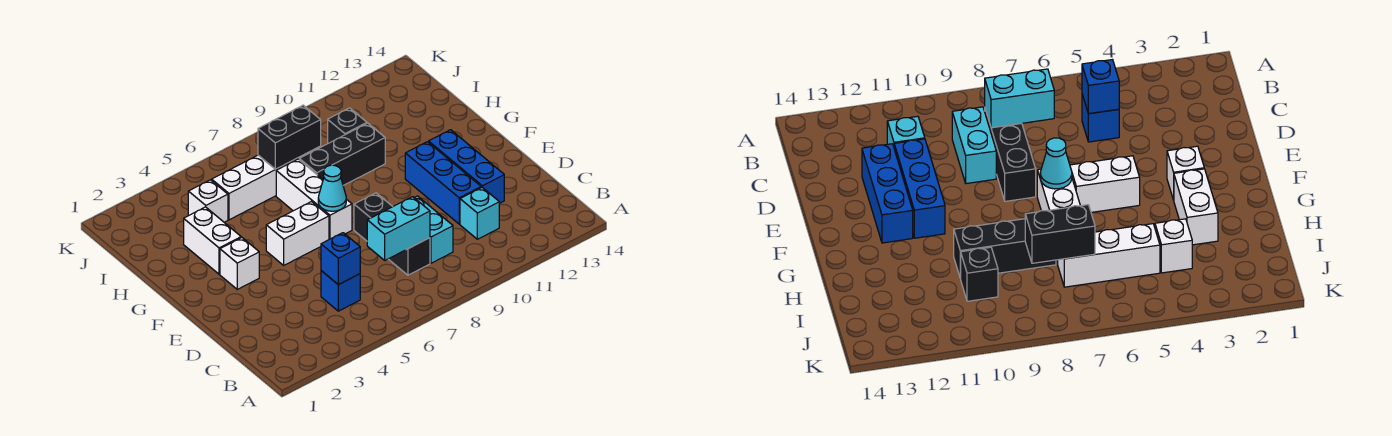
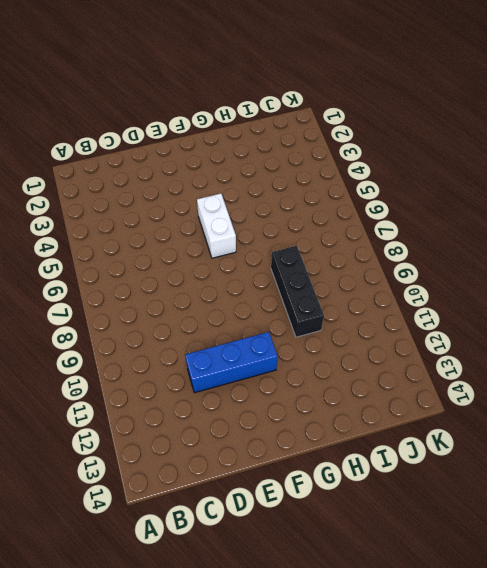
none -> blue brick C5 level 1
none -> black brick C8:E8 level 1
none -> cyan brick C9:D9 level 1

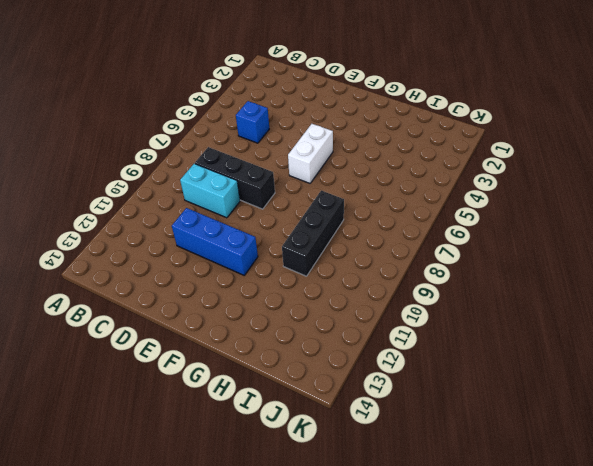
none -> cyan brick C11 level 1
none -> blue brick D12:F12 level 1
none -> white brick F3 level 1

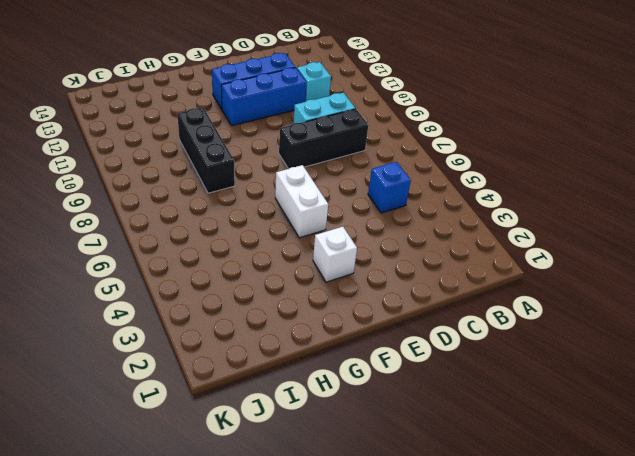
none -> white brick F7:H7 level 1
none -> white brick G3:H3 level 1
none -> white brick I4 level 1

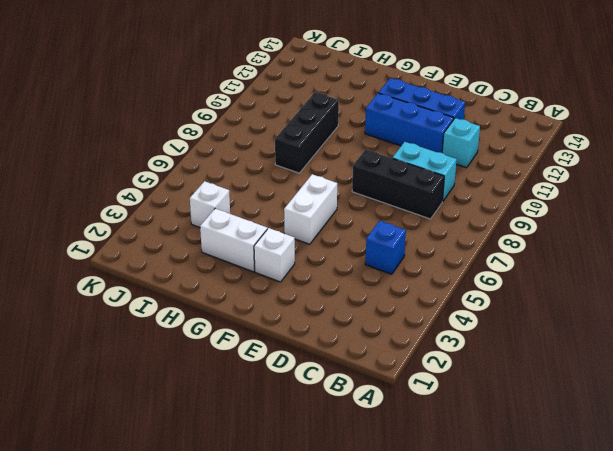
none -> white brick F7:H7 level 1
none -> white brick I5:I7 level 1
none -> black brick I10 level 1

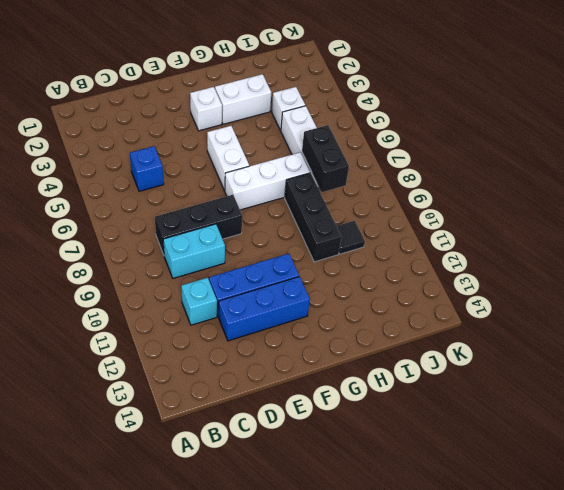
black tile I10 level 1 -> black brick I10 level 1
none -> blue brick C5 level 2
none -> cyan brick C7:C8 level 2
none -> cyan cone F7 level 2

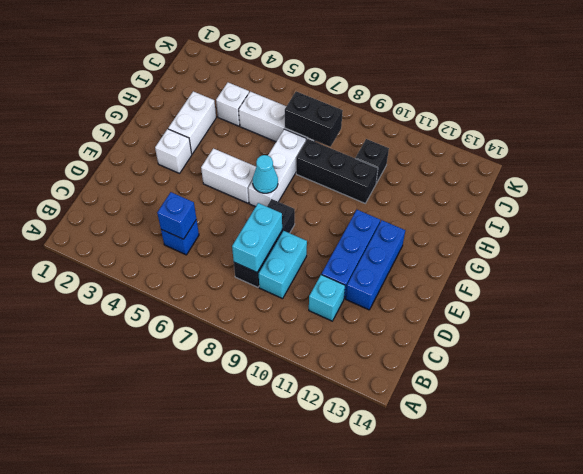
cyan brick C8:D8 level 2 -> cyan brick C7:C8 level 2

